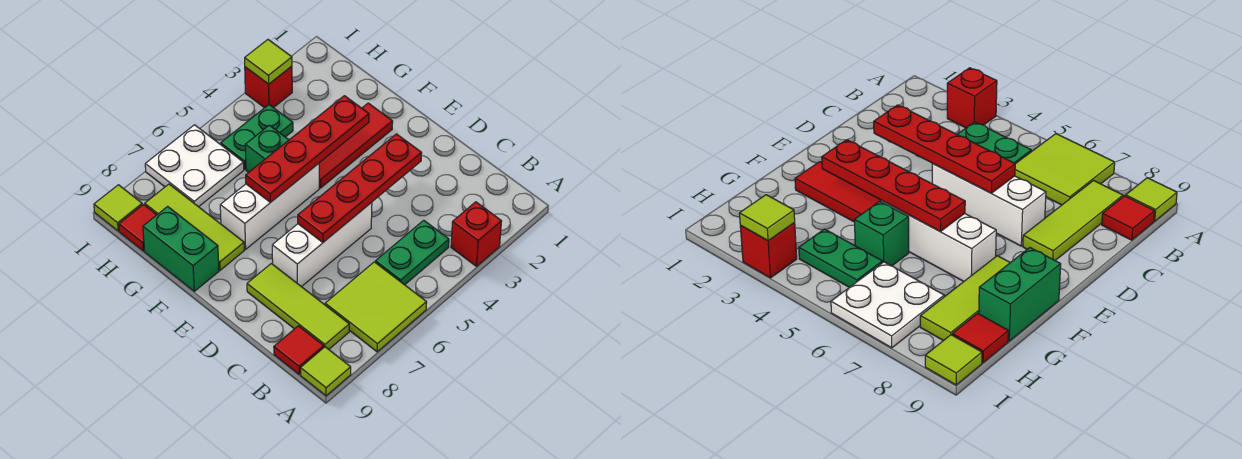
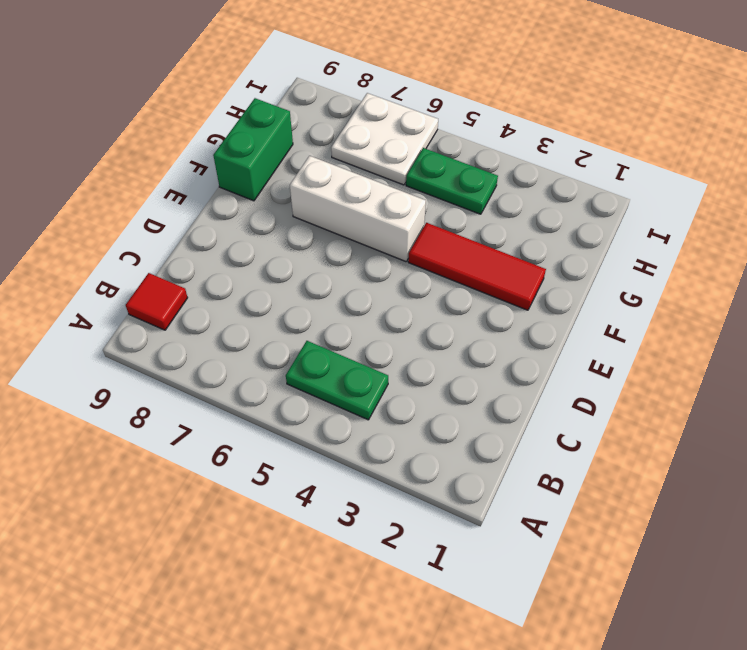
none -> red brick A3 level 1
none -> lime tile A6:B7 level 1
none -> lime tile A9 level 1

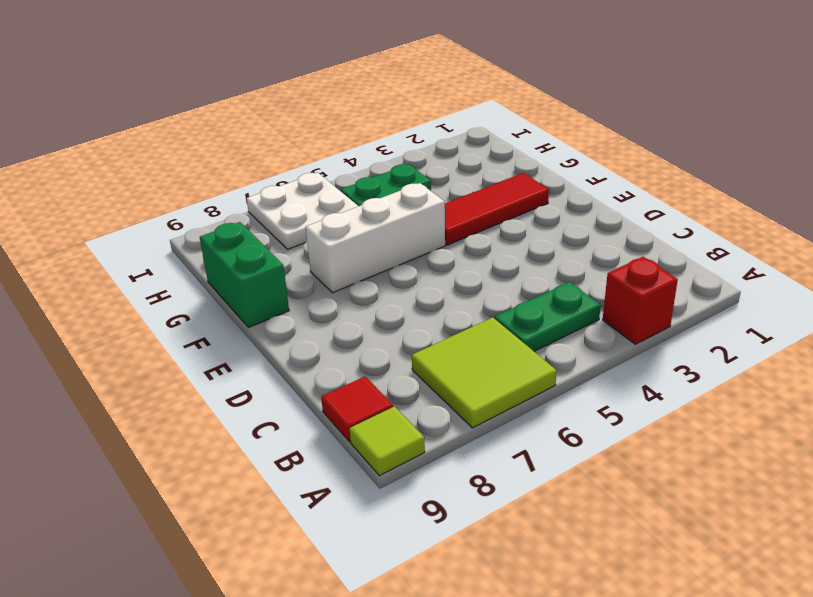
none -> lime tile B8:D8 level 1
none -> white brick D5:D7 level 1
none -> lime tile F8:H8 level 1

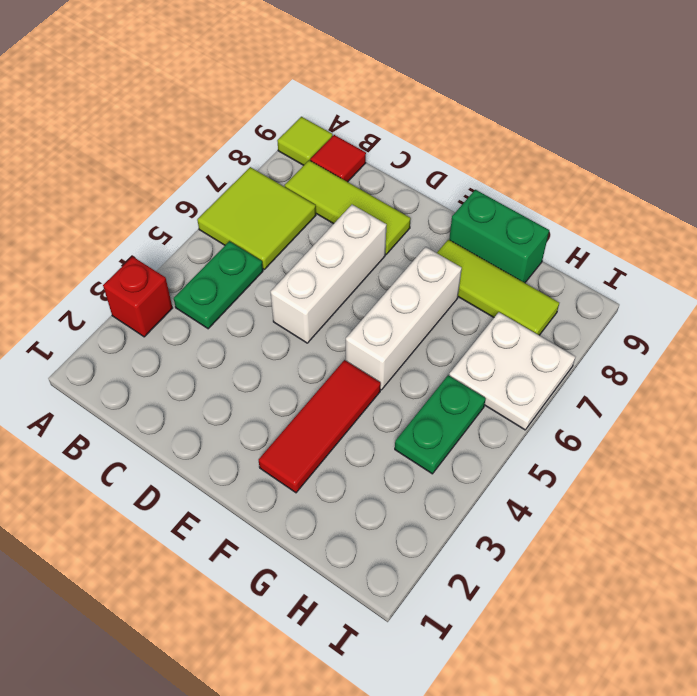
none -> green brick G5 level 1
none -> red tile H9 level 1
none -> red brick I3 level 1

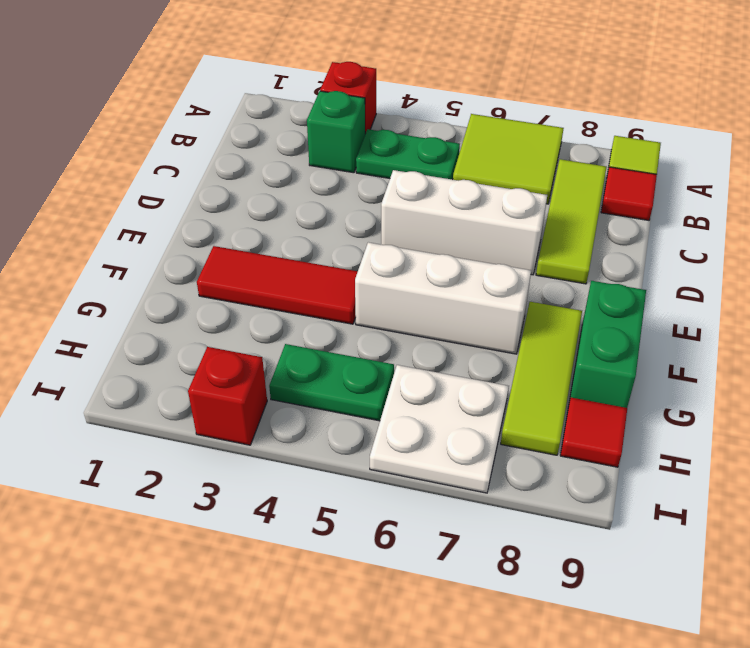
green brick B3 level 1 -> green brick G5 level 1
none -> lime tile I9 level 1
none -> red plate D3:D6 level 2
none -> red plate F3:F6 level 2

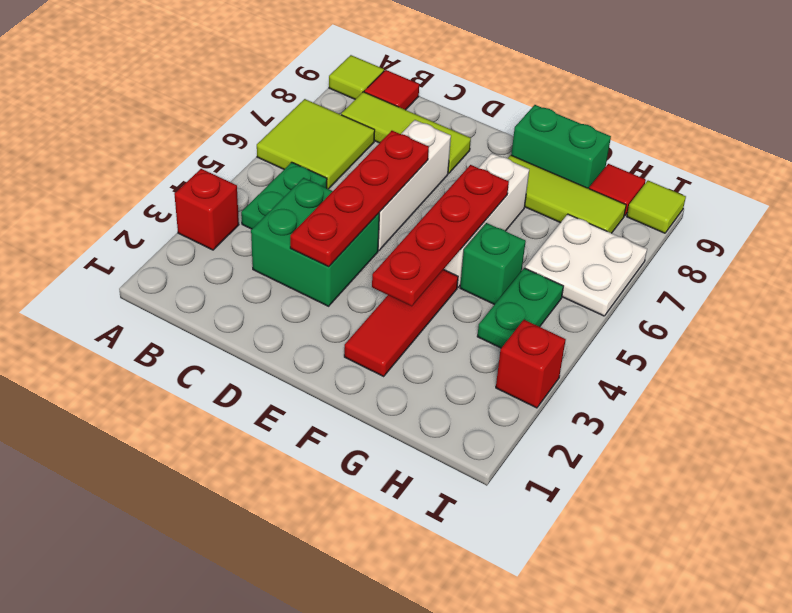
green brick C3:D4 level 1 -> none
none -> lime tile I3 level 2

